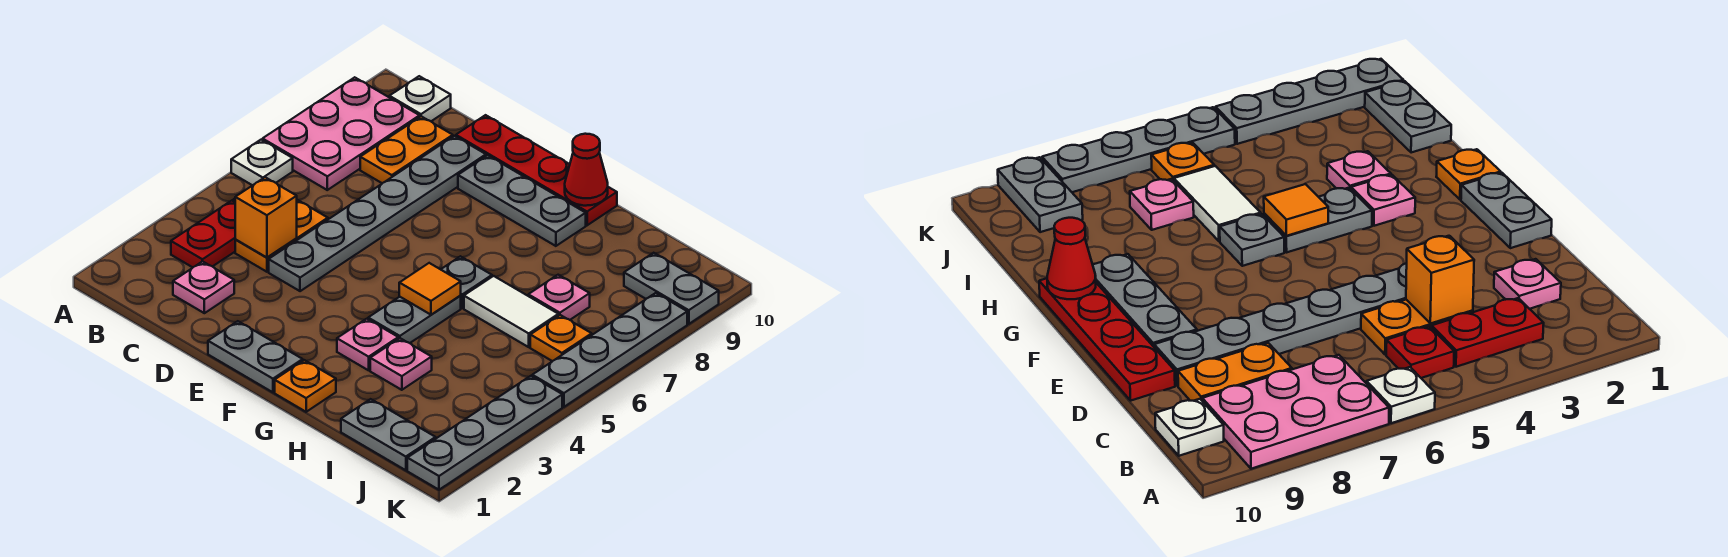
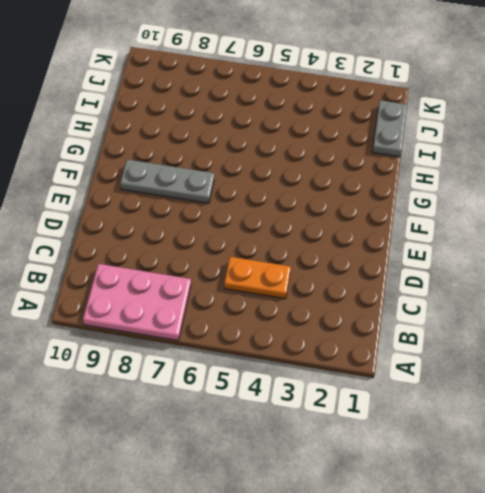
grey plate F7:F9 level 1 -> grey plate E9:G9 level 1
none -> white plate A6 level 1
none -> red plate B3:B4 level 1
none -> red plate B5 level 1

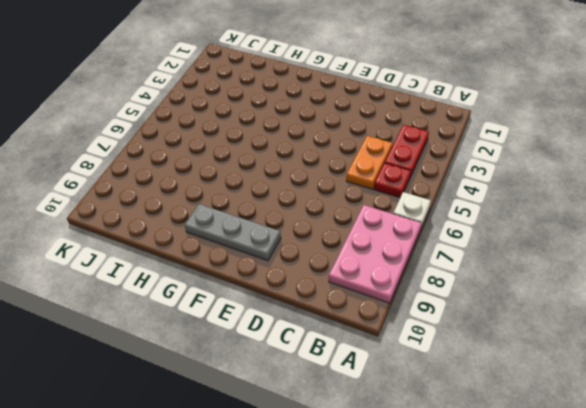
none -> white plate B10 level 1
none -> pink plate C2 level 1
none -> orange plate C8:C9 level 1

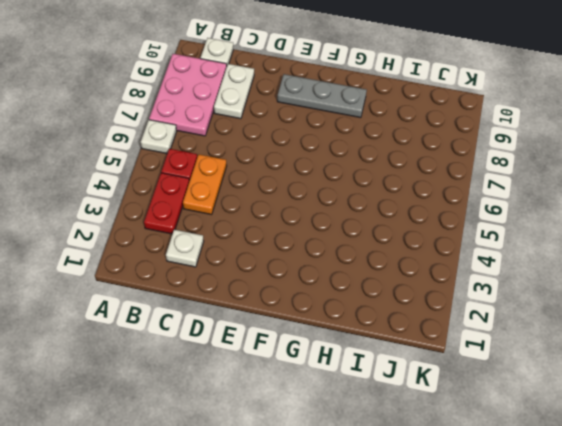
white plate C2 level 1 -> pink plate C2 level 1
white plate C8:C9 level 1 -> orange plate C8:C9 level 1
none -> grey plate D4:D9 level 1
none -> red plate D10:G10 level 1
none -> grey plate E1:F1 level 1

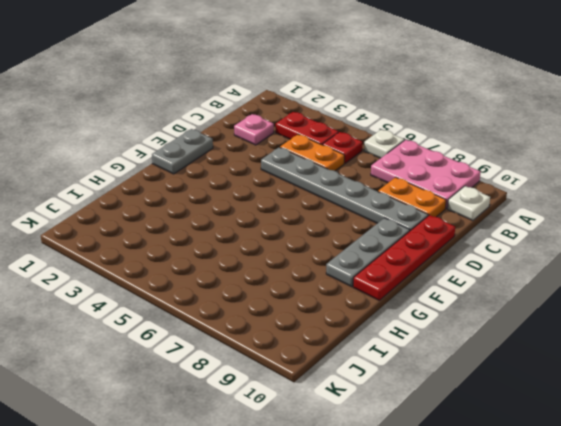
none -> orange plate G1 level 1
none -> pink plate G3 level 1
none -> grey plate G4:G5 level 1

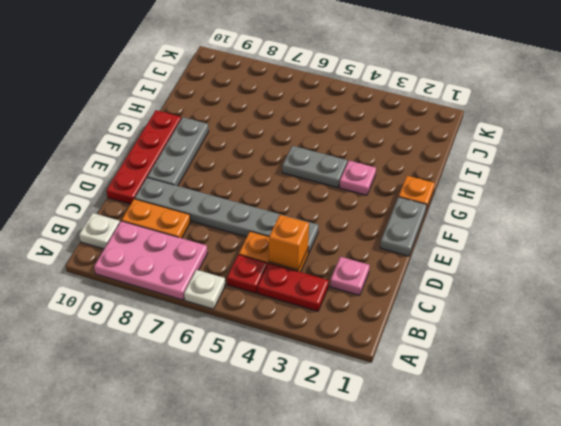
none -> grey plate G6 level 1
none -> pink plate H3 level 1
none -> white tile H6:I6 level 1

